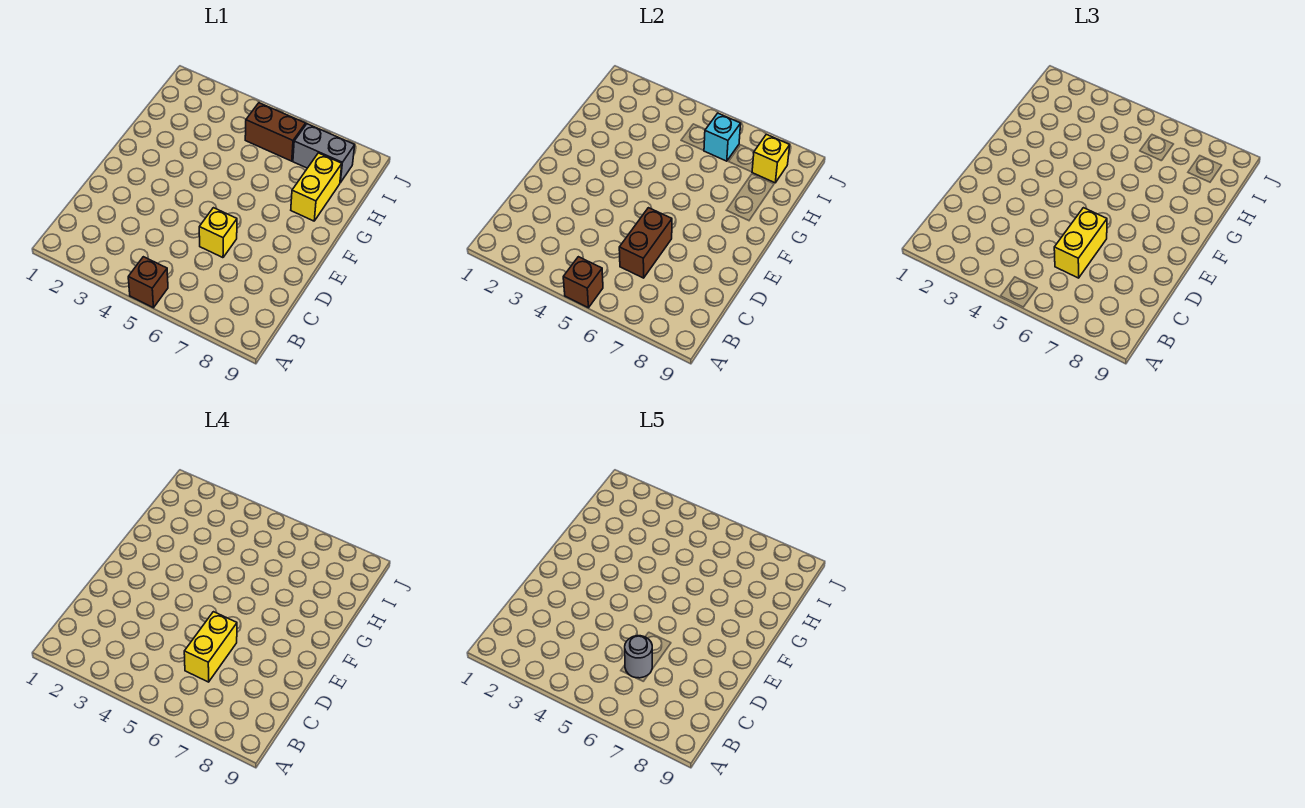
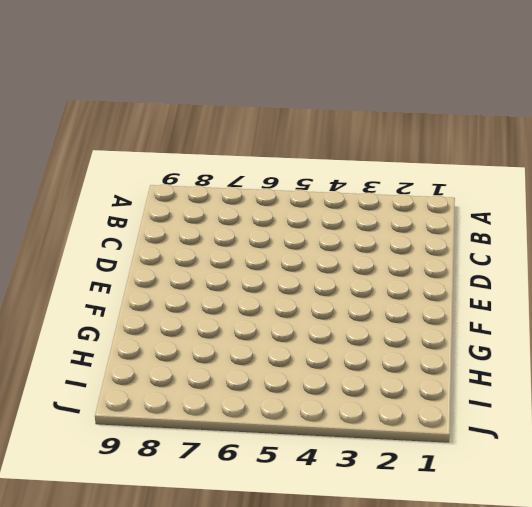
none -> brown brick A5 level 1
none -> yellow brick D6 level 1
none -> yellow brick G8:H8 level 1

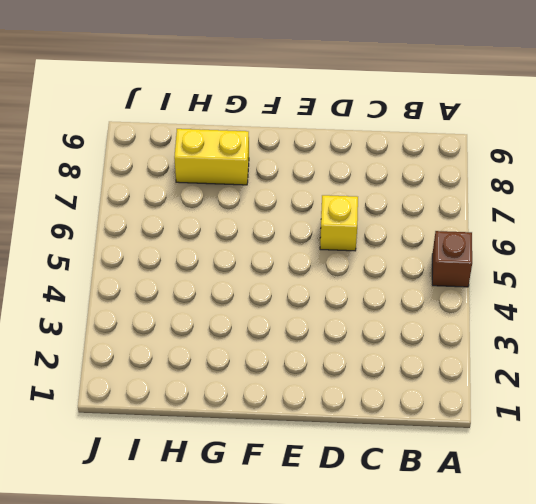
none -> brown brick I5:I6 level 1
none -> grey brick I7:I8 level 1
none -> brown brick A5 level 2

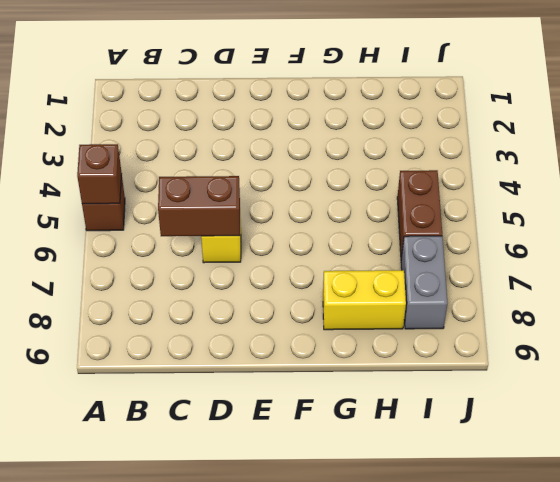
none -> cyan brick I6 level 2
none -> yellow brick I8 level 2
none -> yellow brick C6:D6 level 3

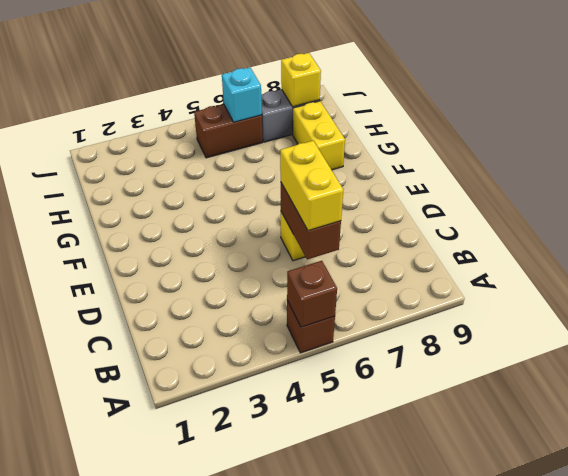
none -> yellow brick C6:D6 level 4
none -> grey round brick C6 level 5

